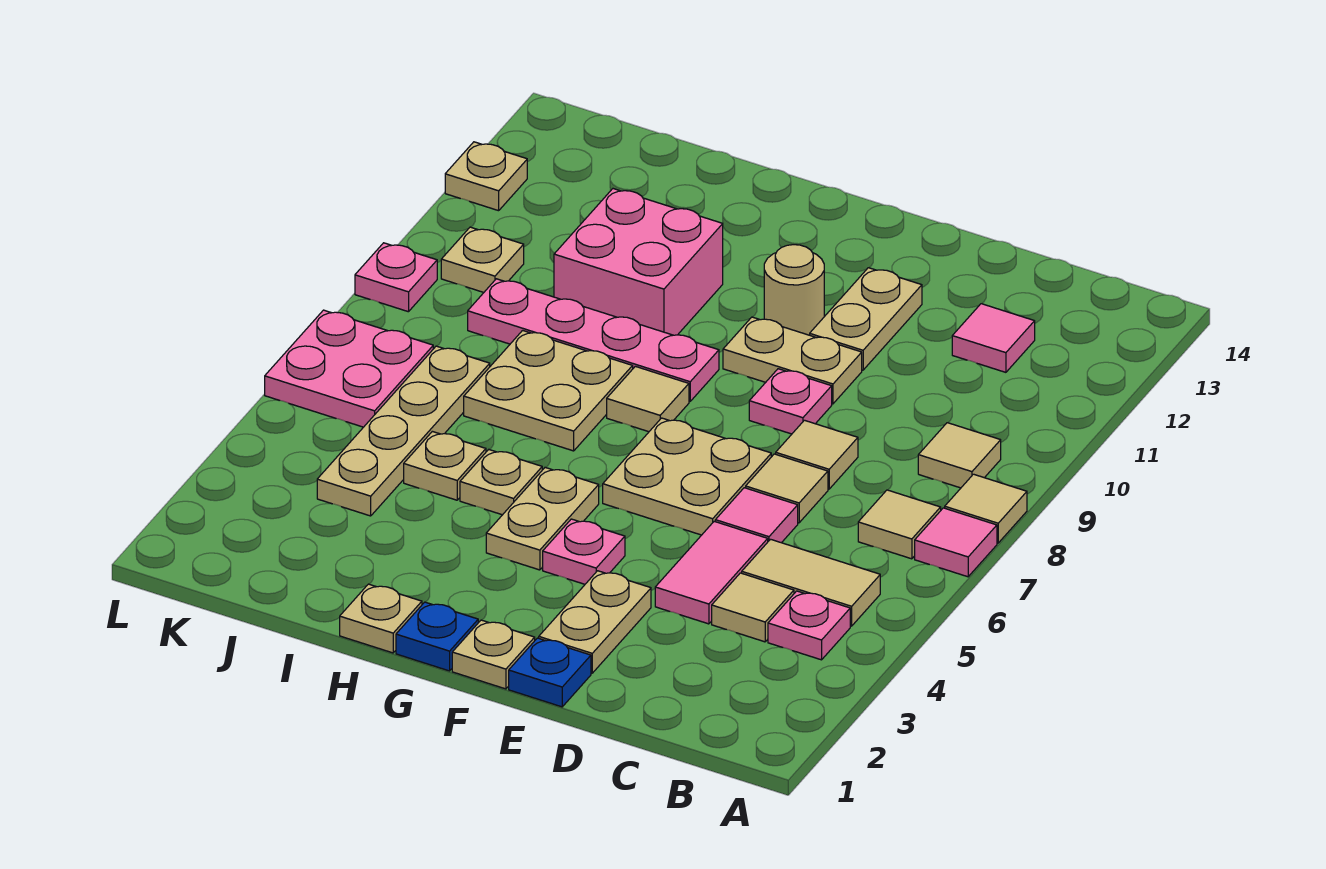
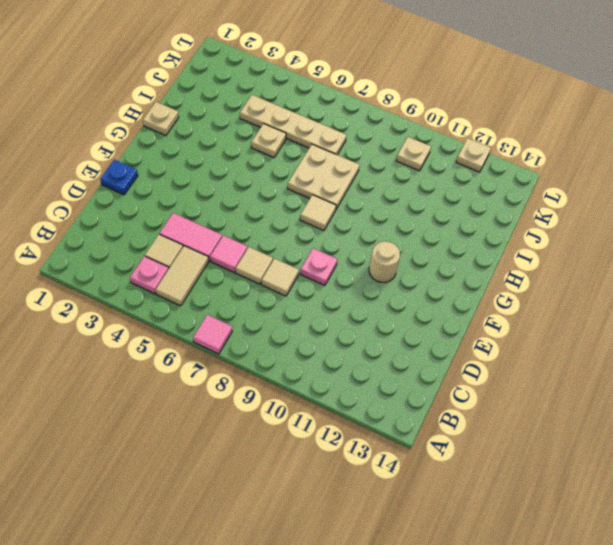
none -> tan tile A8 level 1
none -> tan tile B7 level 1
none -> tan tile B9 level 1
none -> pink tile C12 level 1

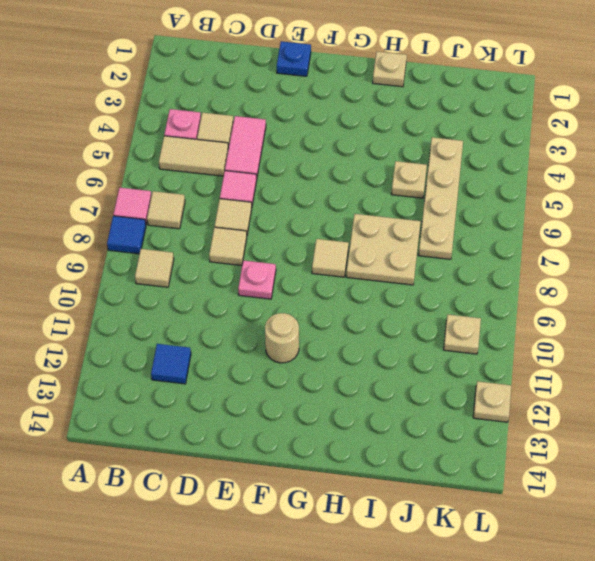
blue tile A8 level 1 -> tan tile A8 level 1
blue tile C12 level 1 -> pink tile C12 level 1
none -> tan plate E2:E3 level 1
none -> tan plate E6:F7 level 1
none -> tan plate E10:F10 level 1
none -> tan plate E11:E12 level 1

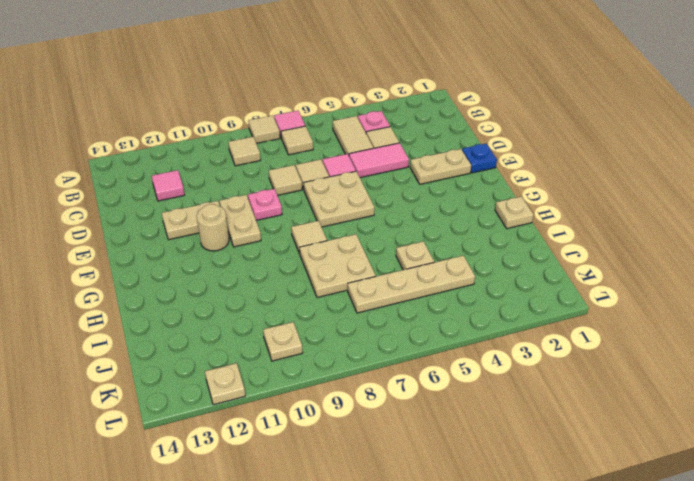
none -> tan plate F1 level 1
none -> pink plate F4 level 1
none -> blue plate G1 level 1
none -> tan plate G4:G5 level 1

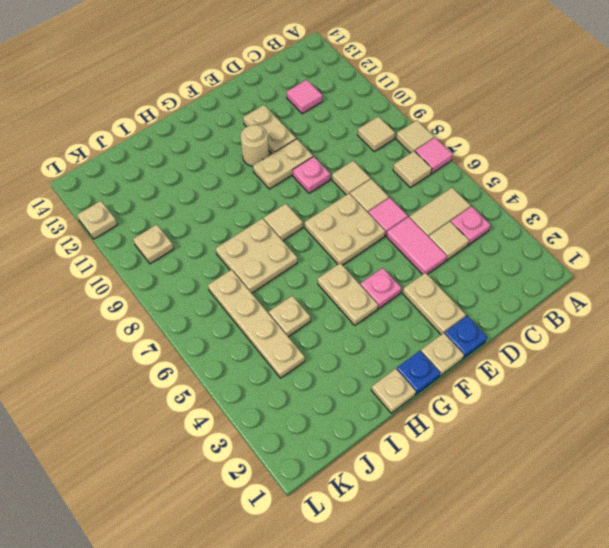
none -> pink plate G9:J9 level 1
none -> tan plate H5 level 1
none -> pink brick H10:I11 level 1
none -> pink plate K6:L7 level 1

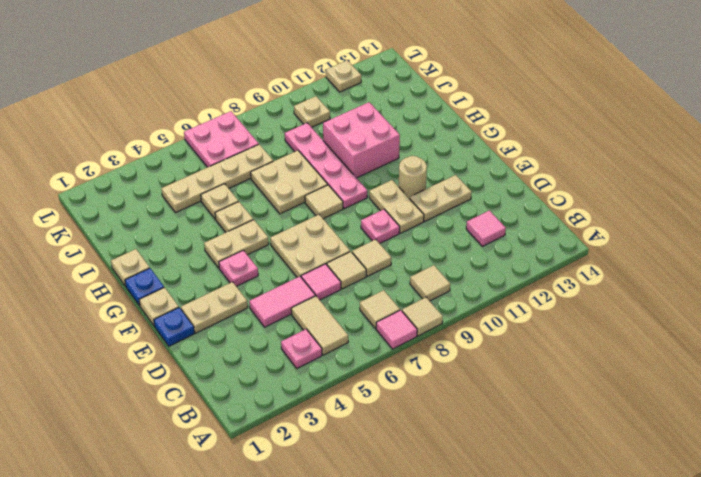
none -> tan tile C4 level 1
none -> pink plate L9 level 1

